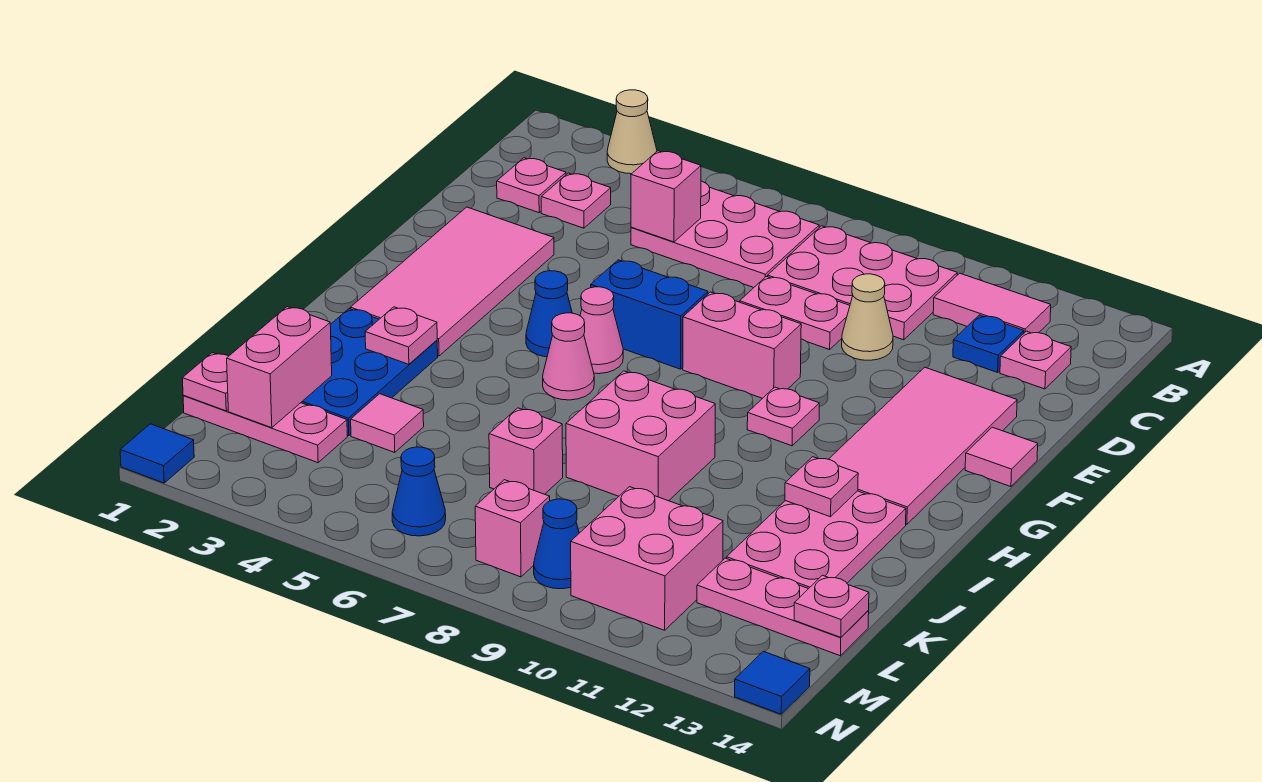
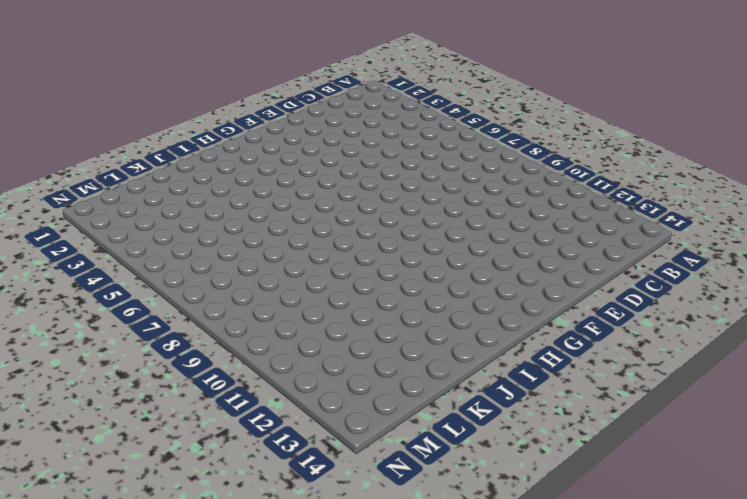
none -> tan cone A3 level 1
none -> pink plate B5:C7 level 1
none -> pink plate B8:C10 level 1
none -> pink tile B11:B12 level 1

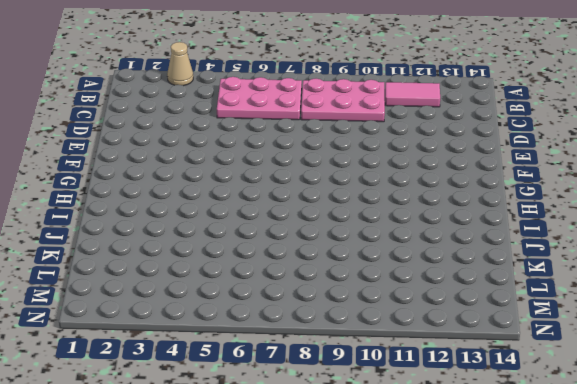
none -> pink plate C2 level 1
none -> pink plate C3 level 1
none -> blue plate C12 level 1
none -> pink plate C13 level 1

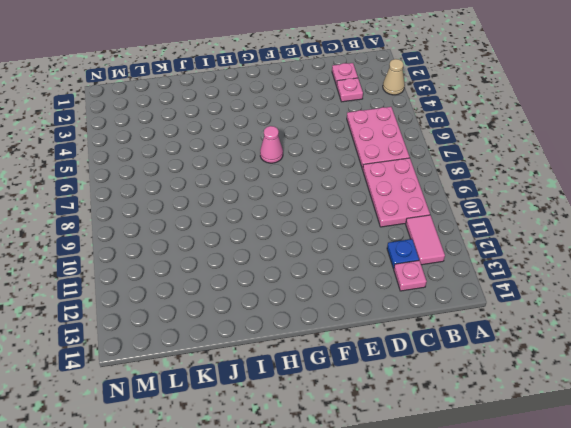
none -> pink plate D8:D9 level 1
none -> tan cone D10 level 1
none -> pink tile E2:H3 level 1
none -> pink tile E12:H13 level 1

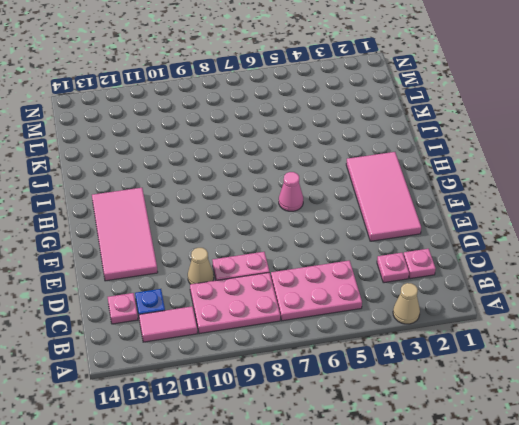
none -> blue brick F6:F7 level 1
none -> pink brick F8:F9 level 1
none -> pink tile F14 level 1
none -> blue cone G5 level 1

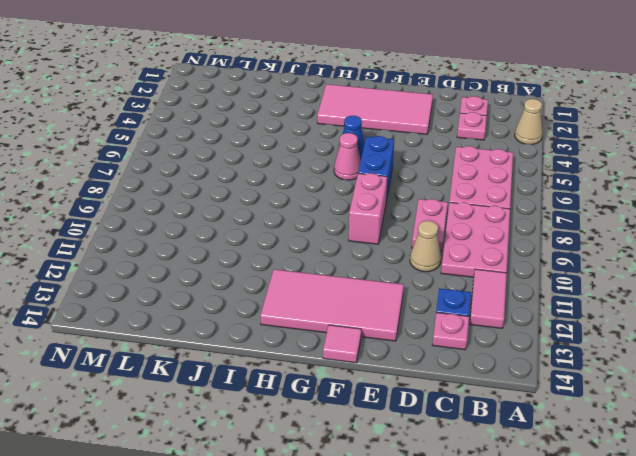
none -> pink plate G10 level 1
none -> pink cone H6 level 1
none -> blue plate I2:K3 level 1
none -> pink brick I8:J9 level 1

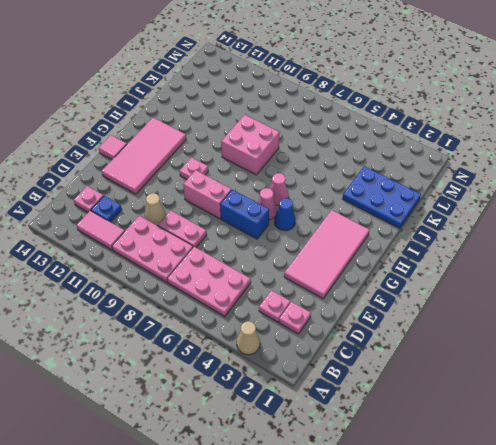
blue plate J1:K3 level 1 -> blue plate I2:K3 level 1
none -> pink plate I12:K13 level 1
none -> pink tile K4 level 1
none -> pink brick K7 level 1
none -> pink plate L1:L3 level 1

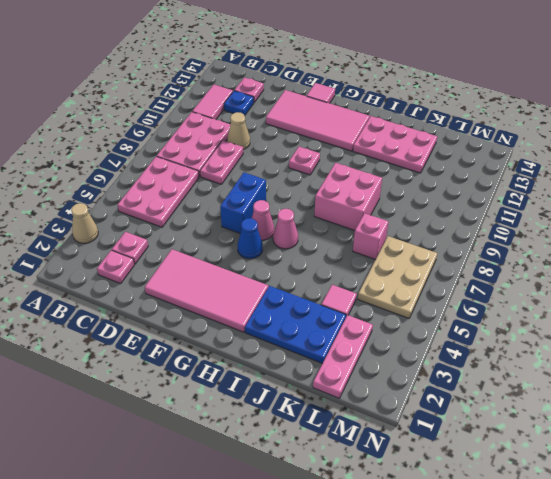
tan plate L5:M7 level 1 -> blue cone M6 level 1
none -> pink brick F8:F9 level 1
none -> pink brick L10:M11 level 1
none -> pink plate L12:L14 level 1
none -> pink brick M8 level 1

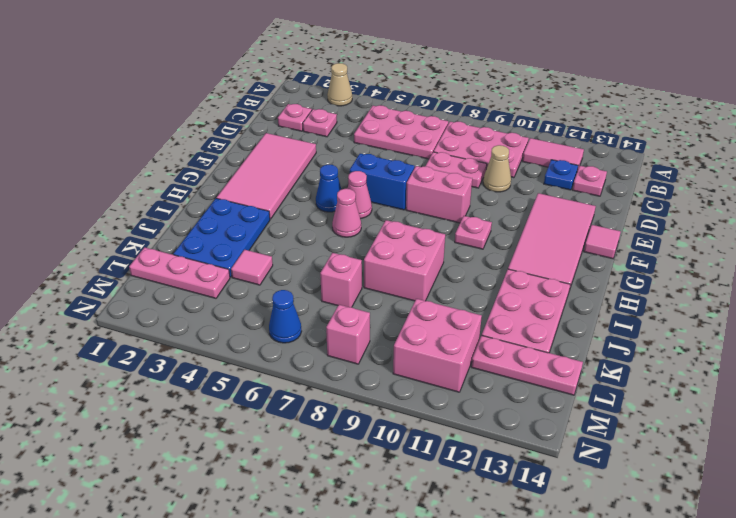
none -> blue cone M9 level 1
none -> blue tile N1 level 1
none -> blue tile N14 level 1
none -> pink brick C5 level 2

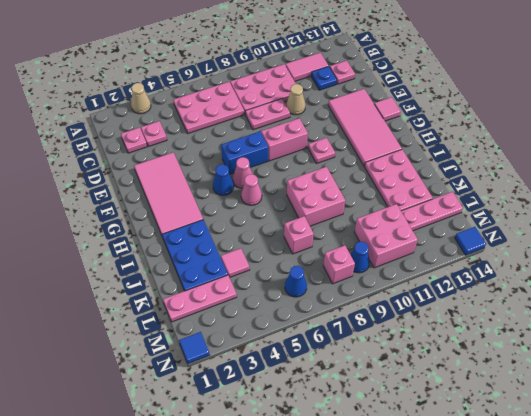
none -> pink brick C5 level 2
none -> pink plate I3 level 2
none -> pink plate I12 level 2
none -> pink brick K2:L2 level 2

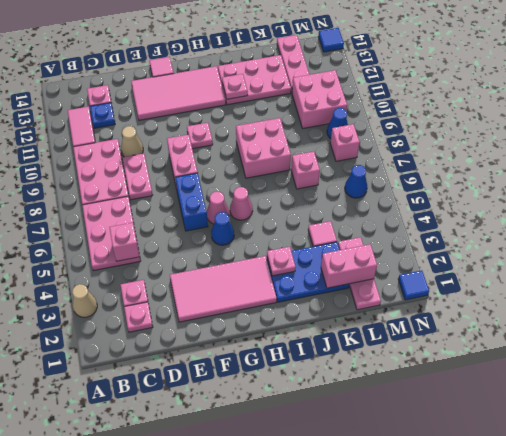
none -> pink plate L1 level 2
none -> pink plate L14 level 2

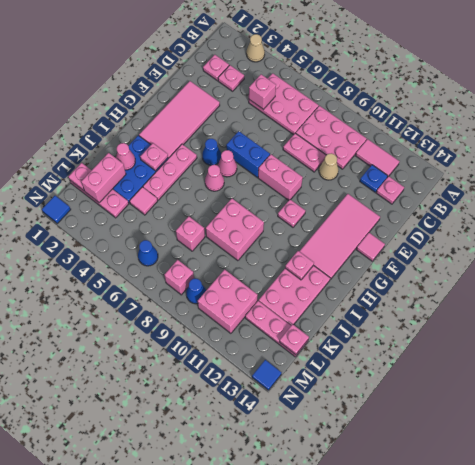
pink plate H4:J4 level 1 -> none
pink cone J2 level 2 -> none

